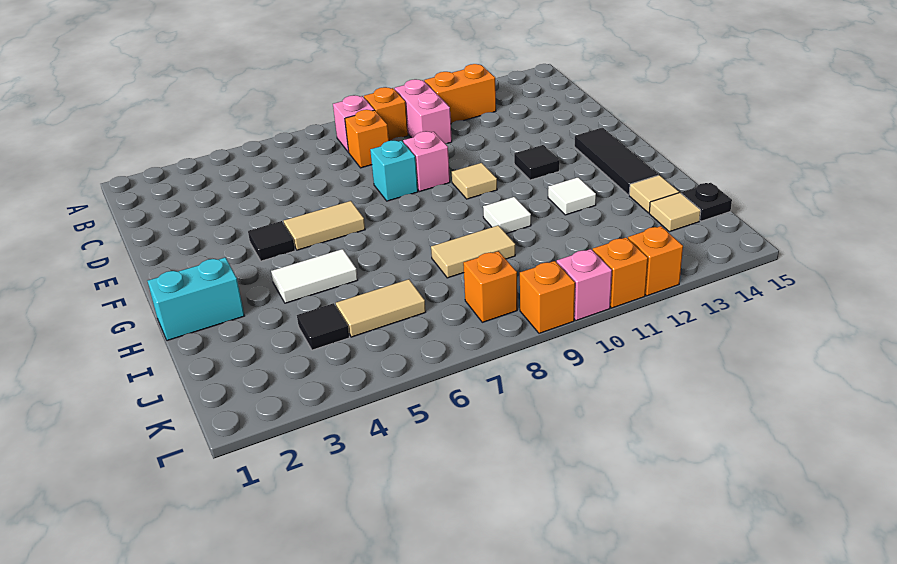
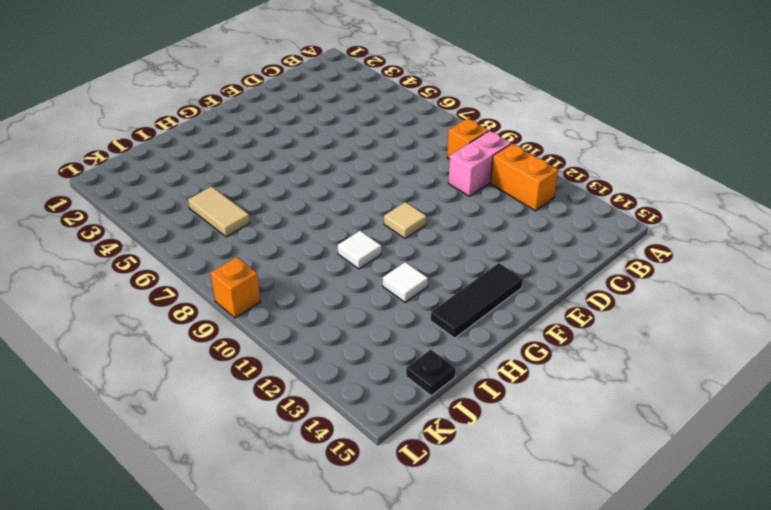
none -> pink brick B8 level 1
none -> orange brick C8 level 1
none -> cyan brick E8 level 1

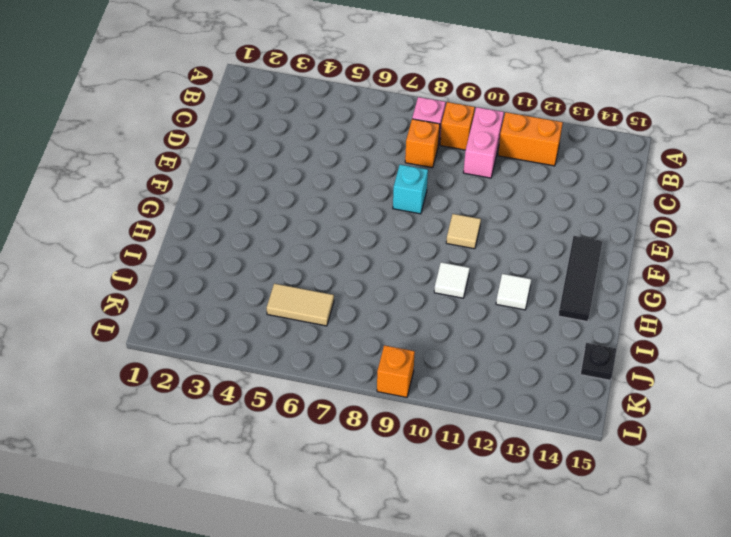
none -> pink brick E9 level 1
none -> black tile F4 level 1
none -> tan tile F5:F6 level 1

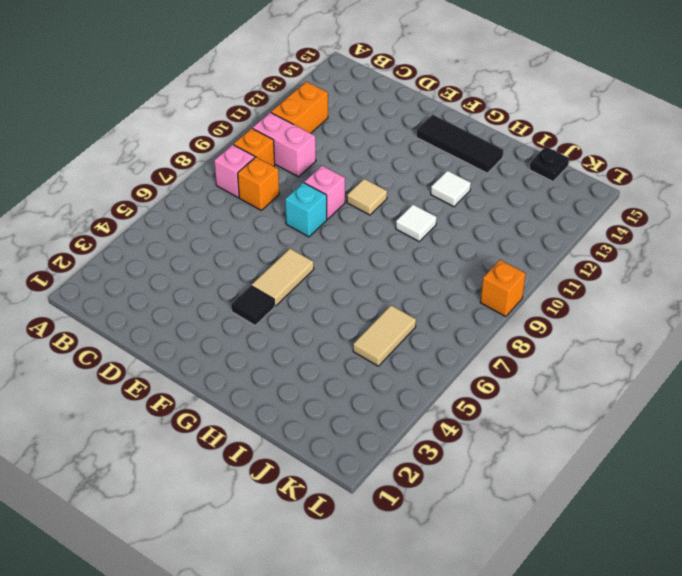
none -> black tile F12 level 1
none -> cyan brick H1:H2 level 1
none -> white tile H4:H5 level 1

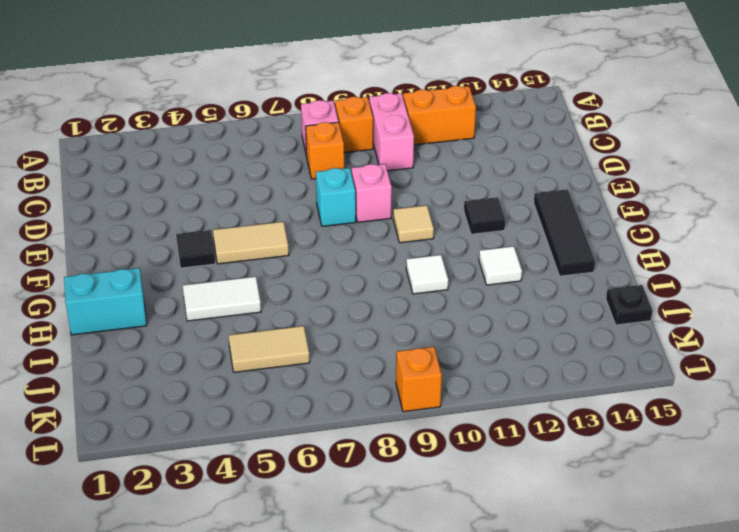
none -> tan tile I8:I9 level 1
none -> tan tile I14 level 1
none -> black tile J4 level 1

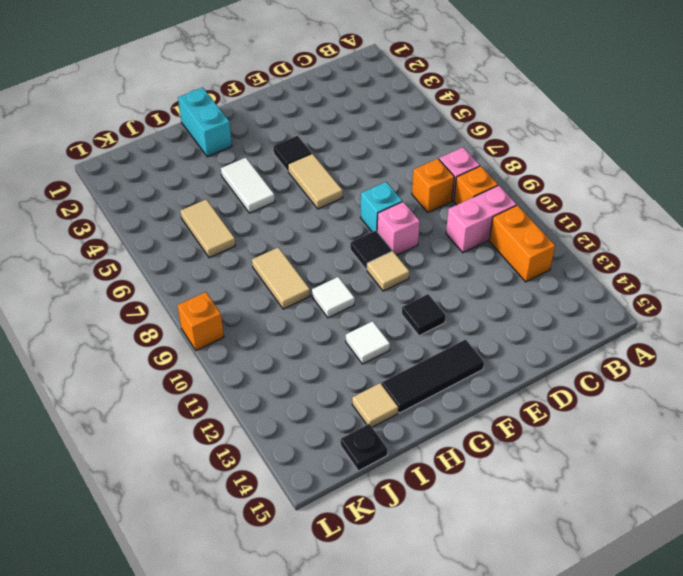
black tile F9 level 1 -> black tile J4 level 1
none -> tan tile J14 level 1
none -> orange brick K8 level 1
none -> pink brick L10 level 1

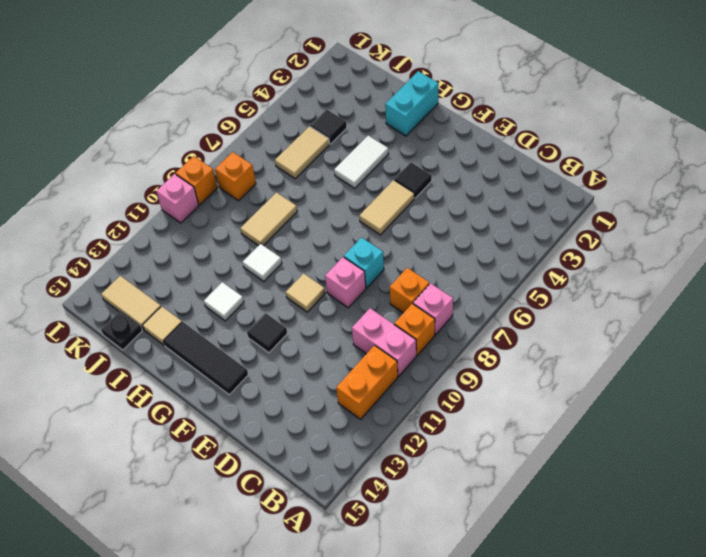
tan tile J14:K14 level 1 -> tan tile J14 level 1
none -> orange brick L11 level 1
none -> orange brick L12 level 1

